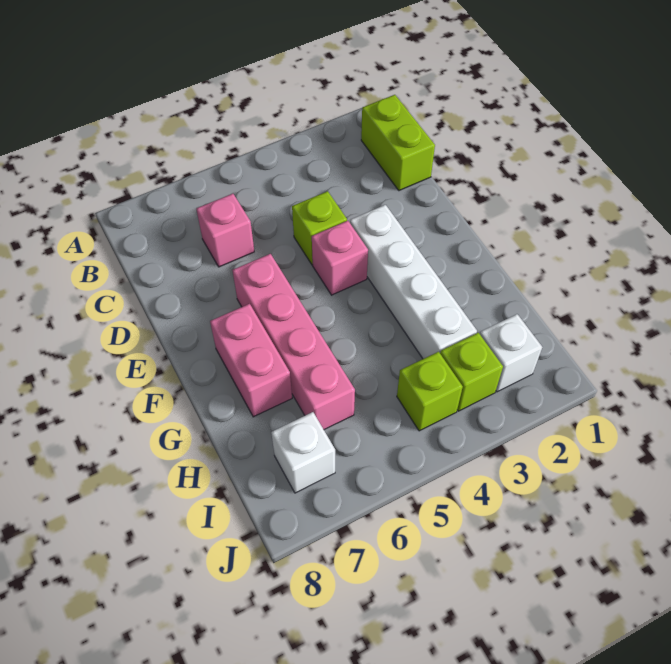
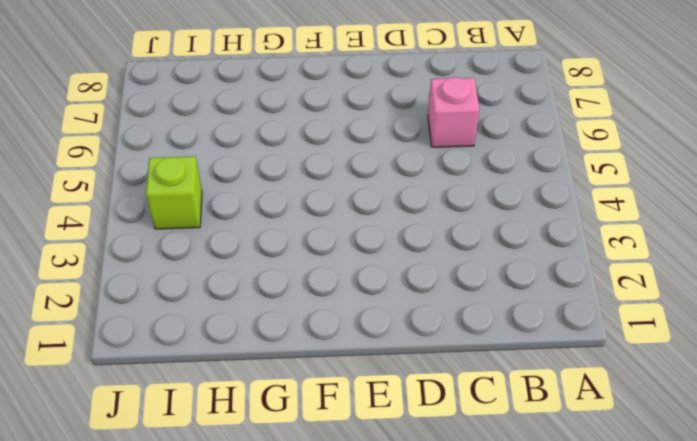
none -> lime brick B1:C1 level 1
none -> lime brick D4 level 1

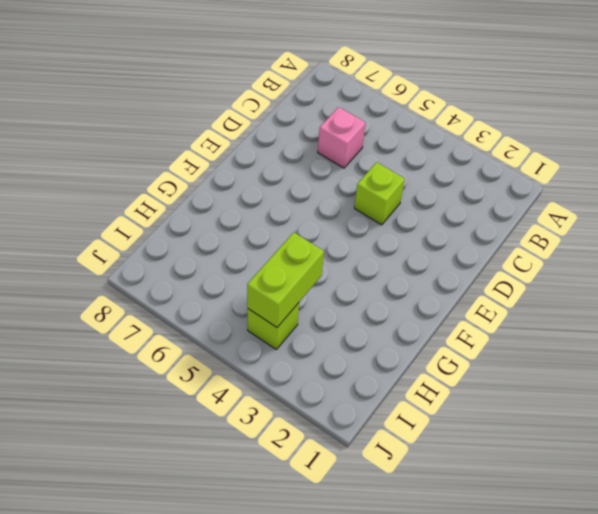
lime brick H4:I4 level 2 -> lime brick B1:C1 level 1
none -> white brick E3:H3 level 1
none -> pink brick E4 level 1

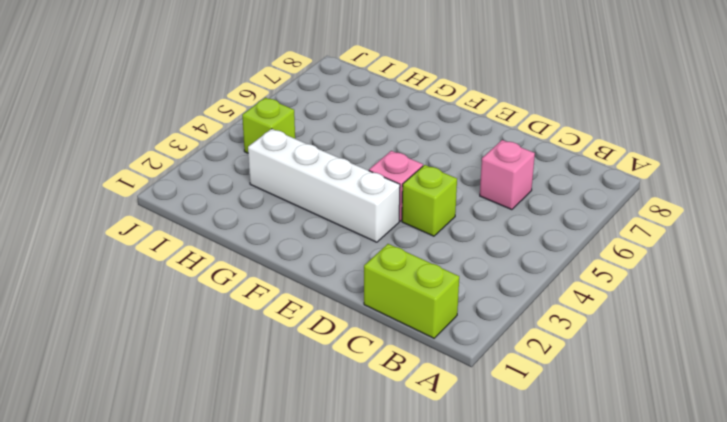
none -> pink brick E6:H6 level 1
none -> pink brick F7:G7 level 1

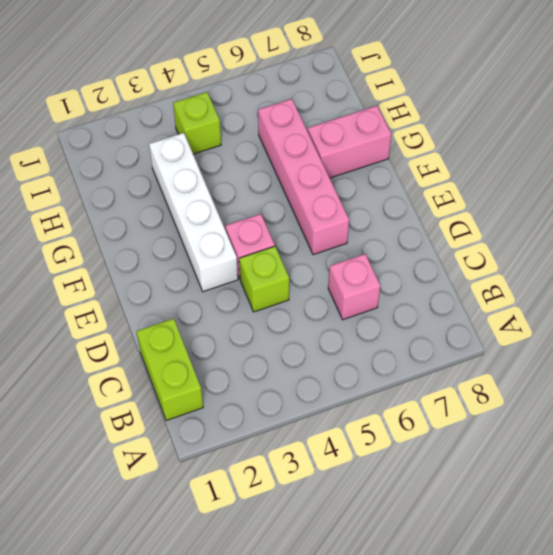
pink brick G7:G8 level 1 -> pink brick F7:G7 level 1
none -> white brick I2 level 1
none -> lime brick I3 level 1

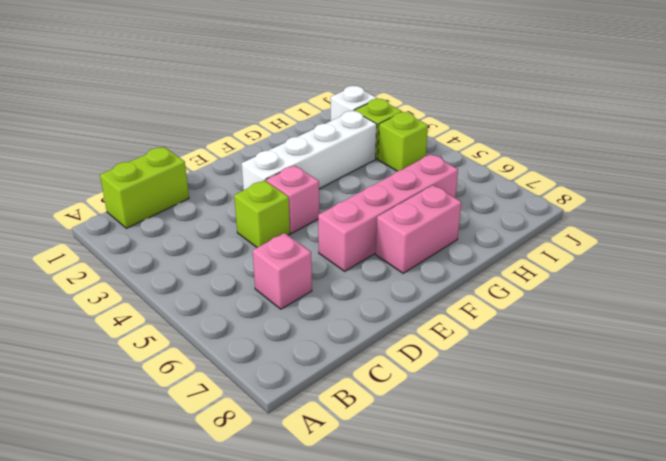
none -> white brick I7 level 1

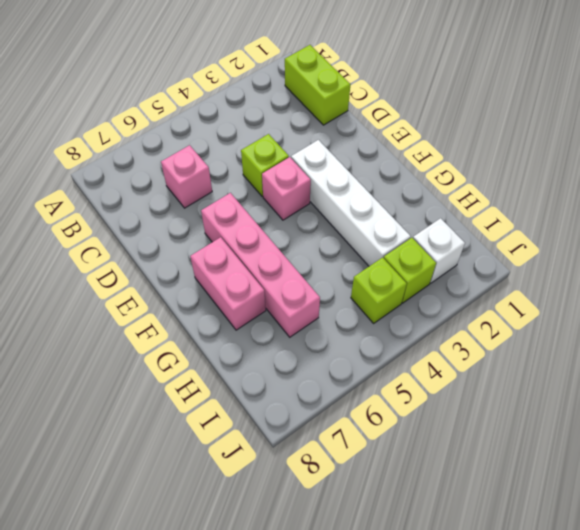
none -> white brick I7 level 1

